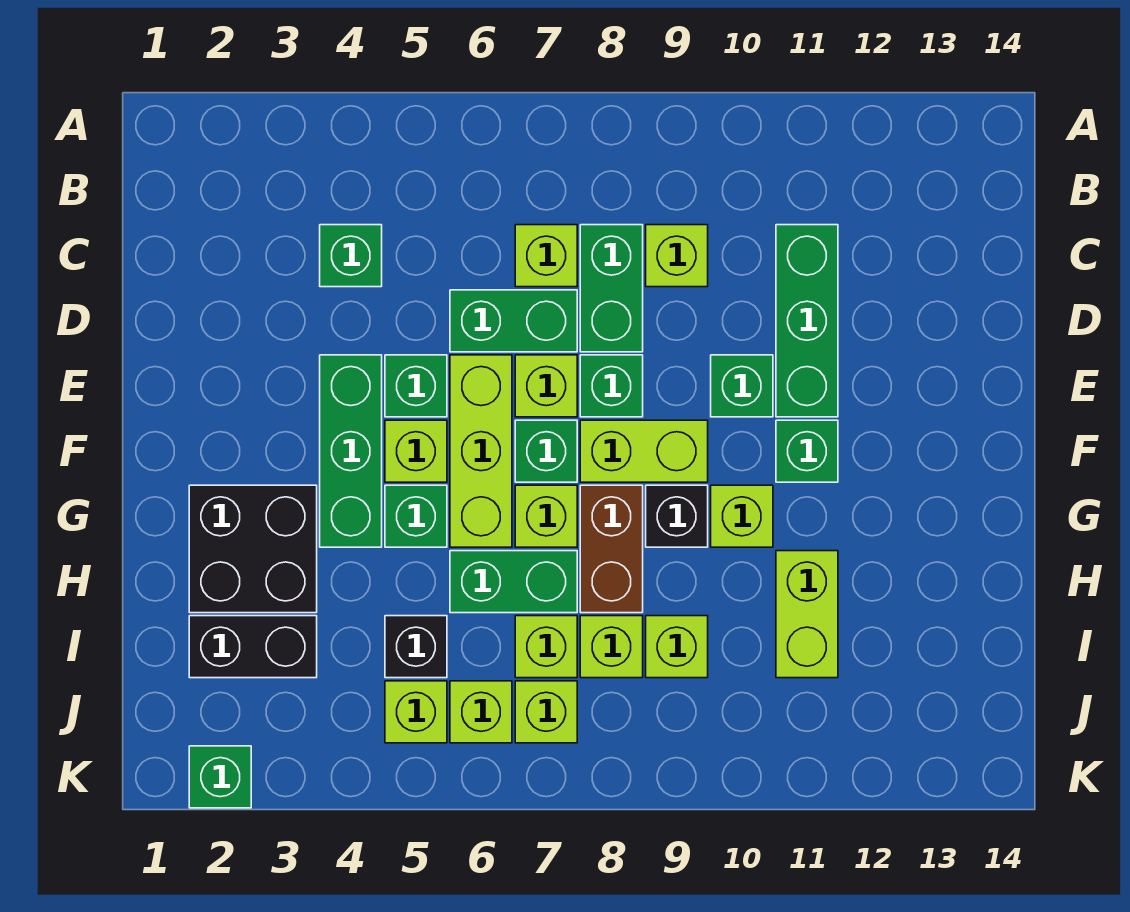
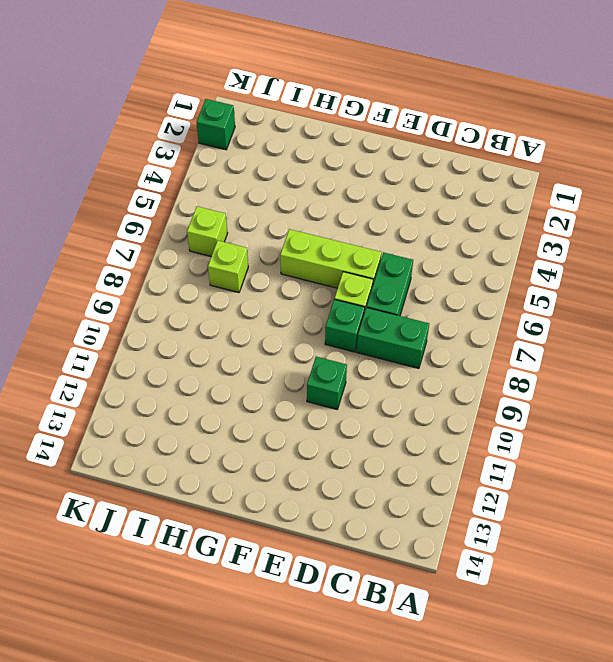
none -> green brick C4 level 1
none -> lime brick C7 level 1
none -> lime brick C9 level 1
none -> green brick C11:E11 level 1

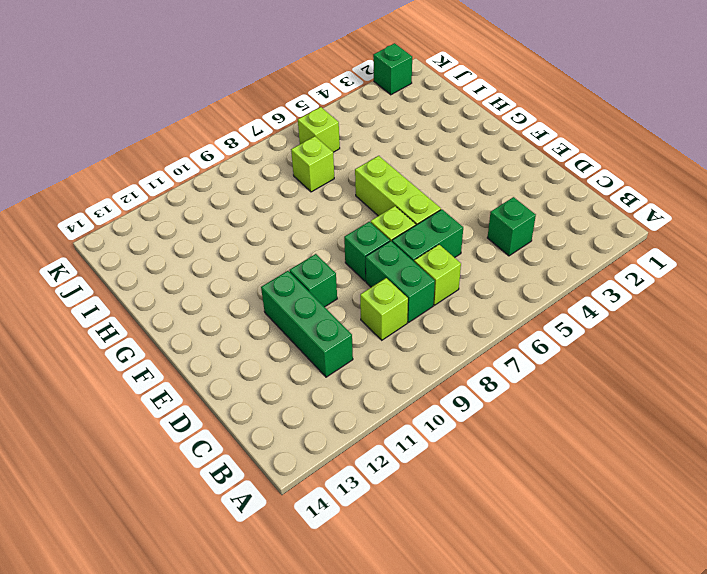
none -> green brick E4:G4 level 1
none -> green brick E5 level 1
none -> lime brick F5 level 1
none -> green brick F7 level 1

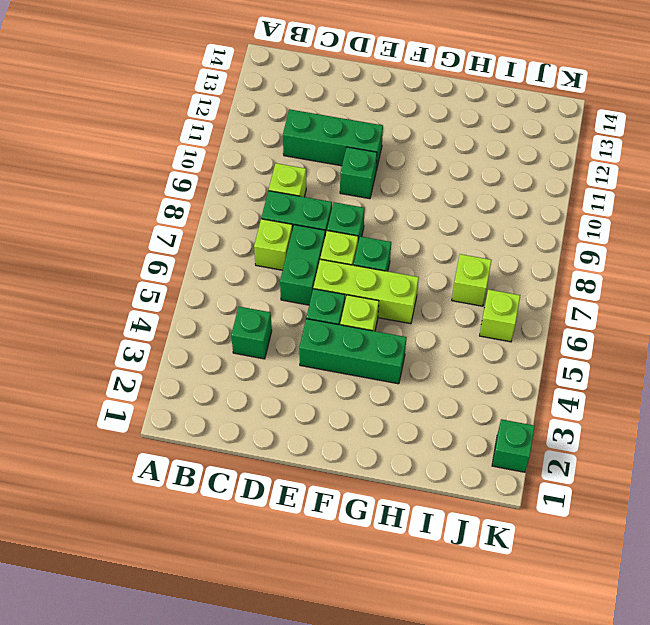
none -> lime brick F8:F9 level 1
none -> green brick F11 level 1
none -> black brick G2:H3 level 1
none -> green brick G5 level 1

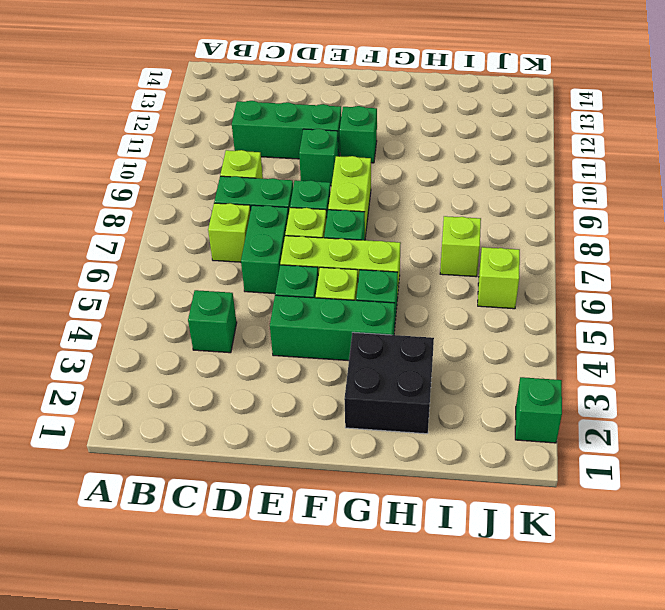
none -> lime brick G7 level 1
none -> brown brick G8:H8 level 1
none -> black brick G9 level 1
none -> lime brick G10 level 1

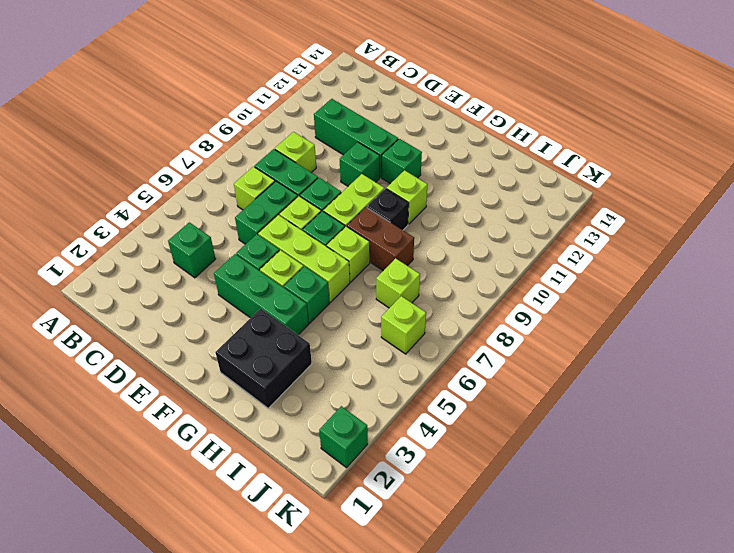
none -> green brick H6:H7 level 1
none -> lime brick H11:I11 level 1
none -> black brick I2:I3 level 1
none -> black brick I5 level 1

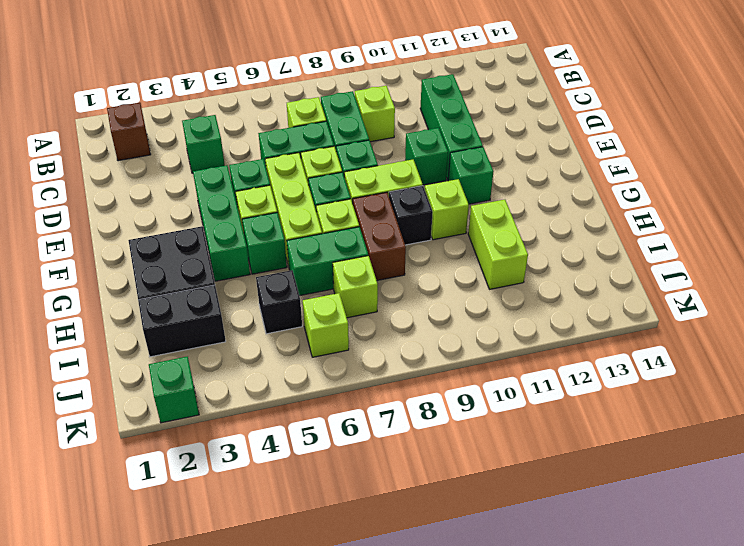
brown brick B2 level 1 -> none
none -> lime brick I8 level 1
none -> lime brick I9 level 1
none -> lime brick J5 level 1
none -> lime brick J7 level 1

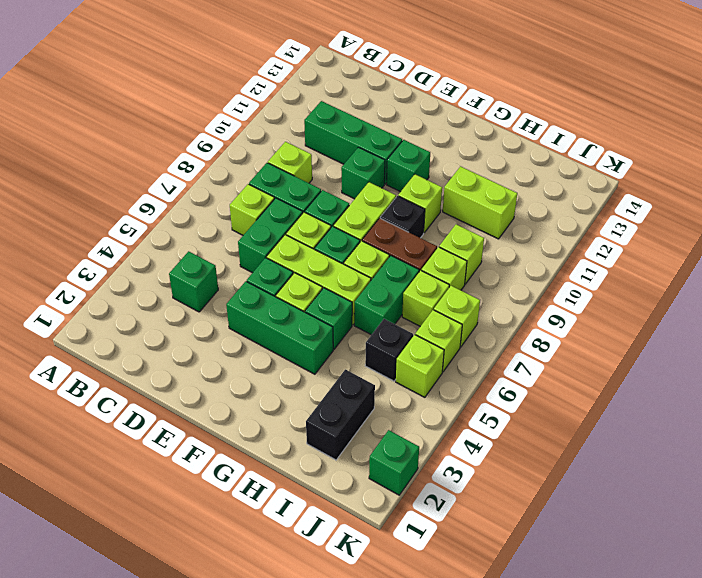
none -> black brick G2:H3 level 1

